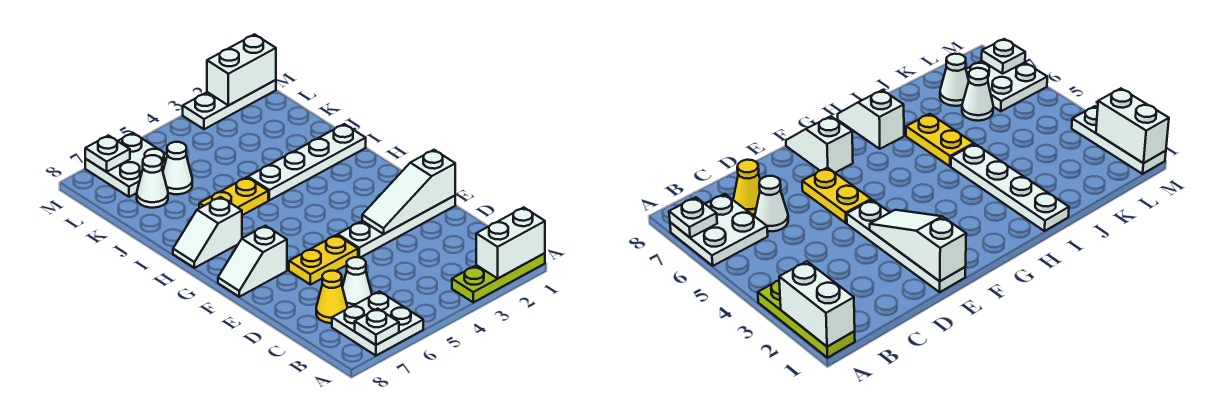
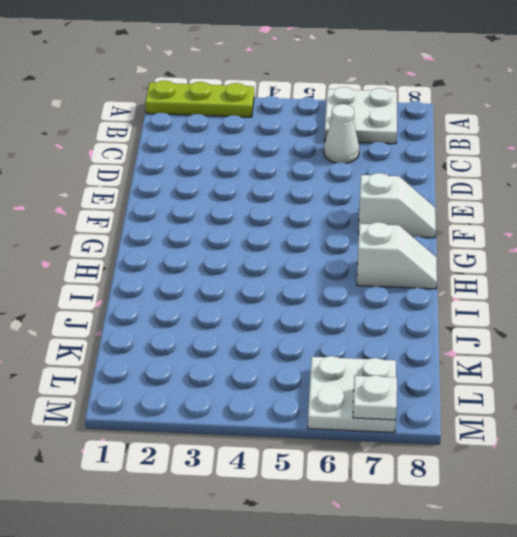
none -> yellow cone C7 level 1
none -> white plate E1:E4 level 1
none -> yellow plate E5:E6 level 1

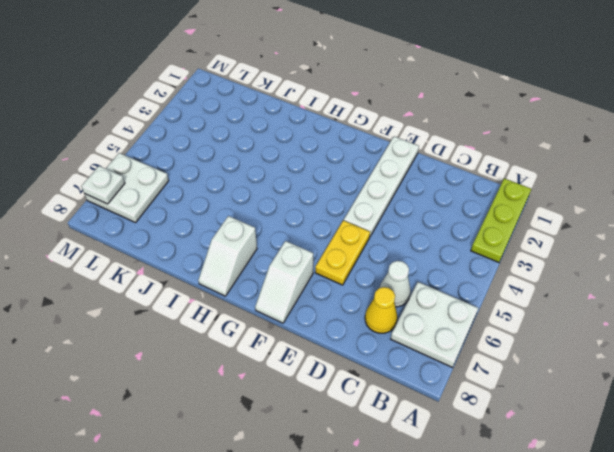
none -> white plate I1:I4 level 1
none -> yellow plate I5:I6 level 1
none -> white cone K6 level 1

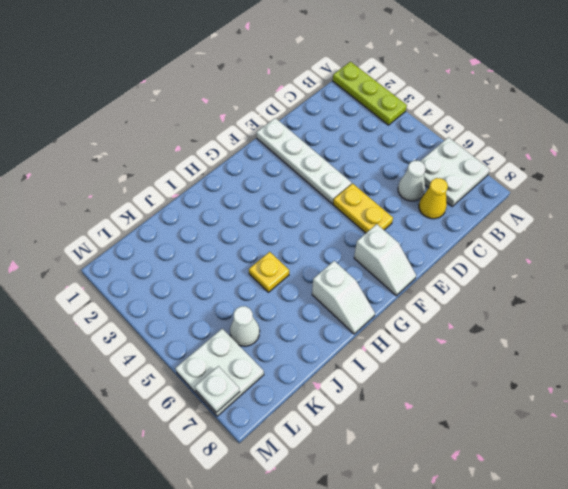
yellow plate I5 level 1 -> yellow plate I5:I6 level 1
none -> white plate I1:I4 level 1
none -> white cone K7 level 1
none -> white plate M1:M3 level 1

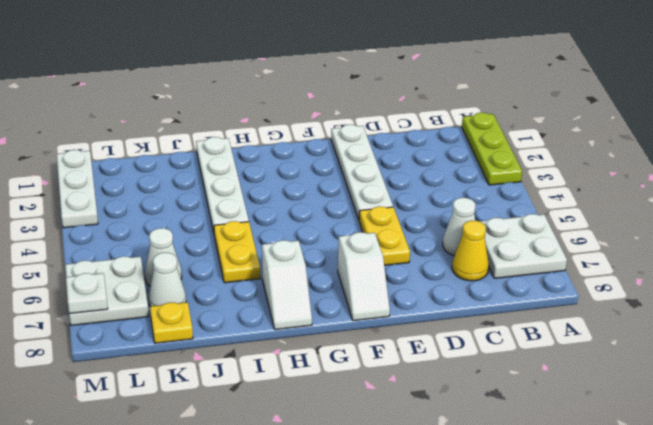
yellow plate K8 level 1 -> none
none -> white brick A1:A2 level 2
none -> white plate A7 level 2
none -> white slope E1:E3 level 2 top 1

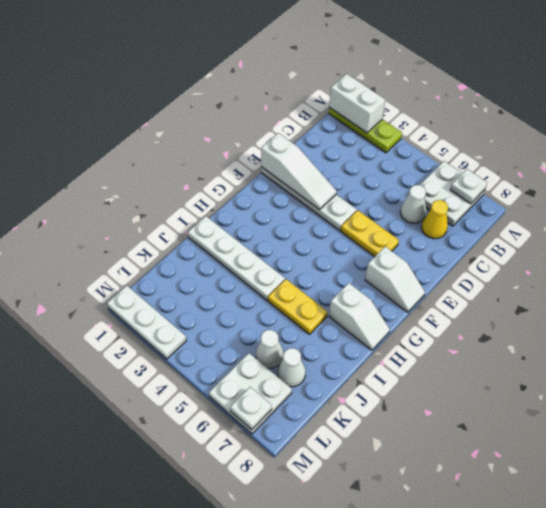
none -> white brick M1:M2 level 2

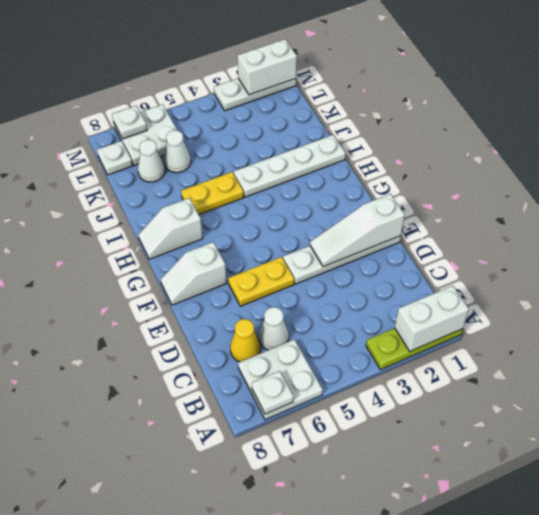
white plate L8 level 1 -> none

